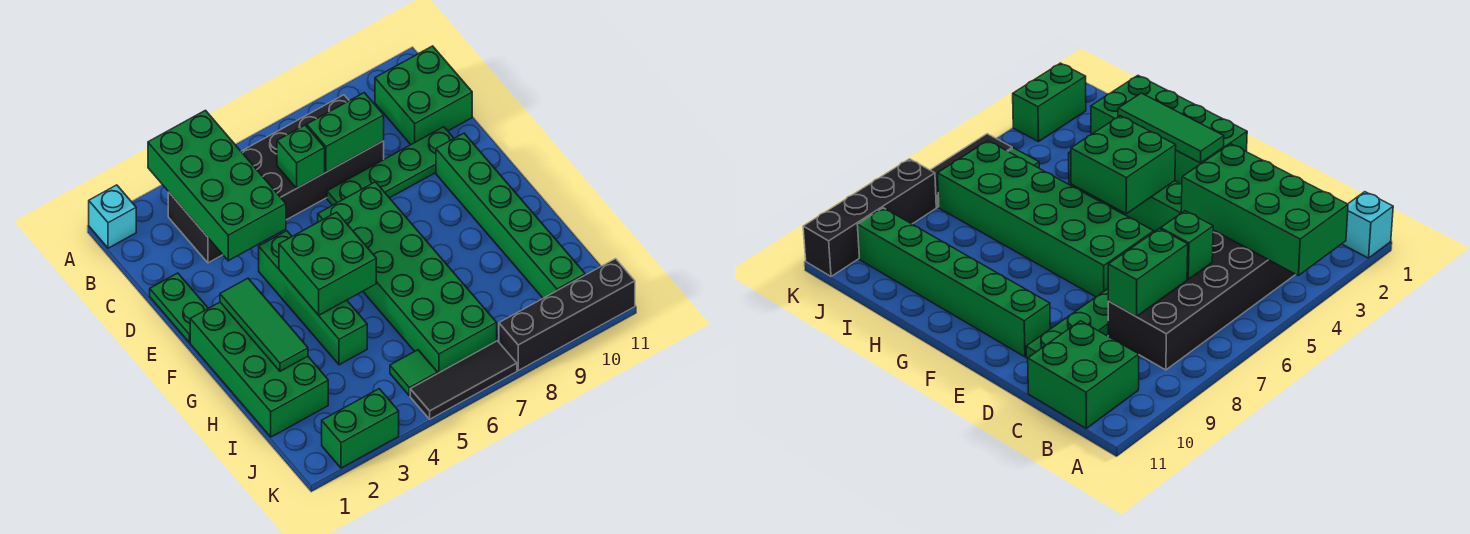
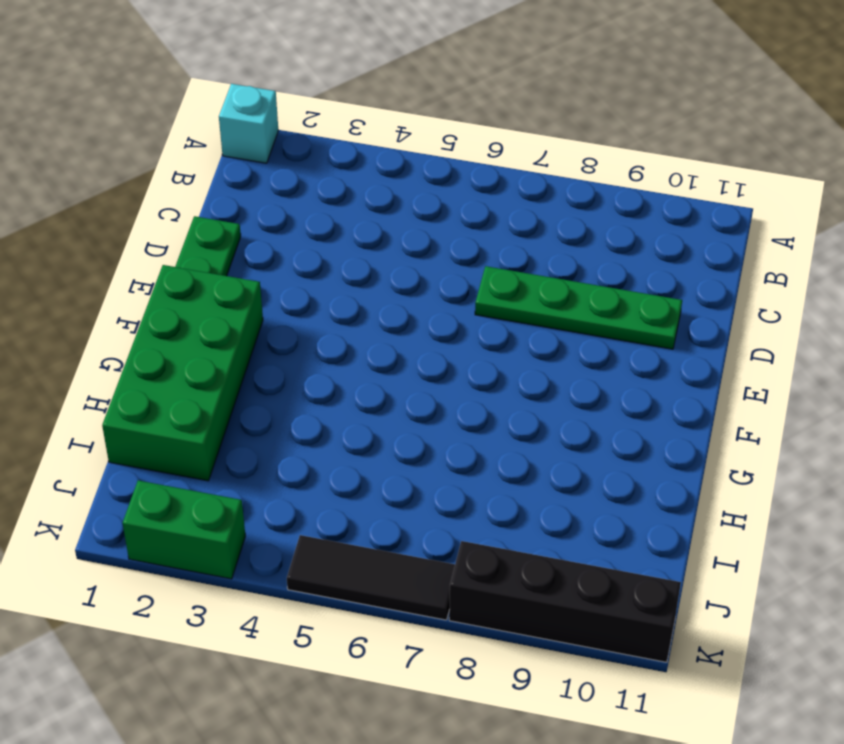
none -> black brick B3:C8 level 1
none -> green brick B10:C11 level 1
none -> green brick E4:H4 level 1

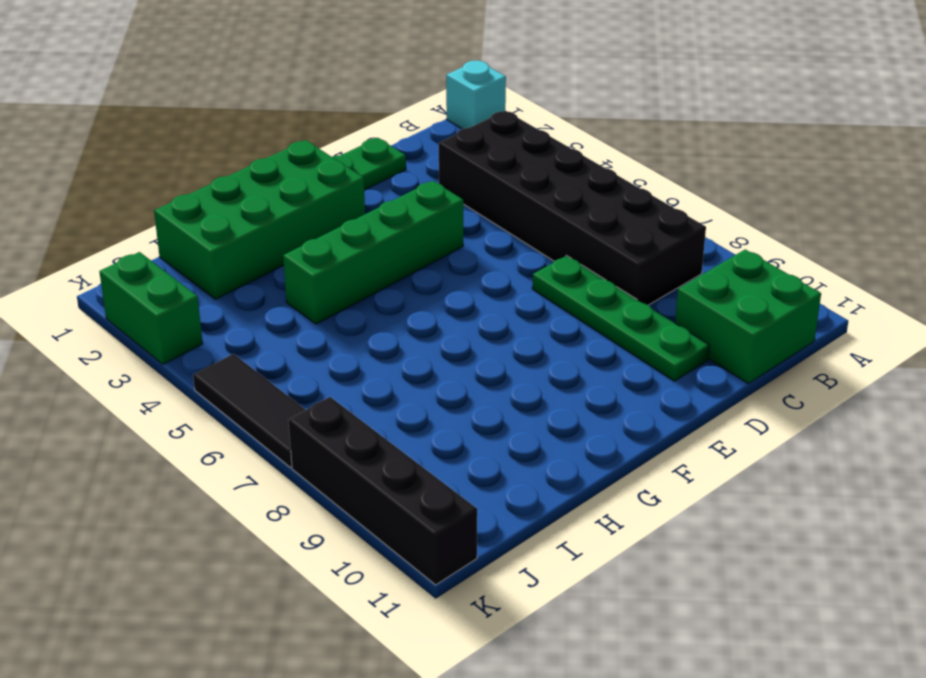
none -> green brick E6:J7 level 1
none -> green brick E10:J10 level 1
none -> green tile J5 level 1

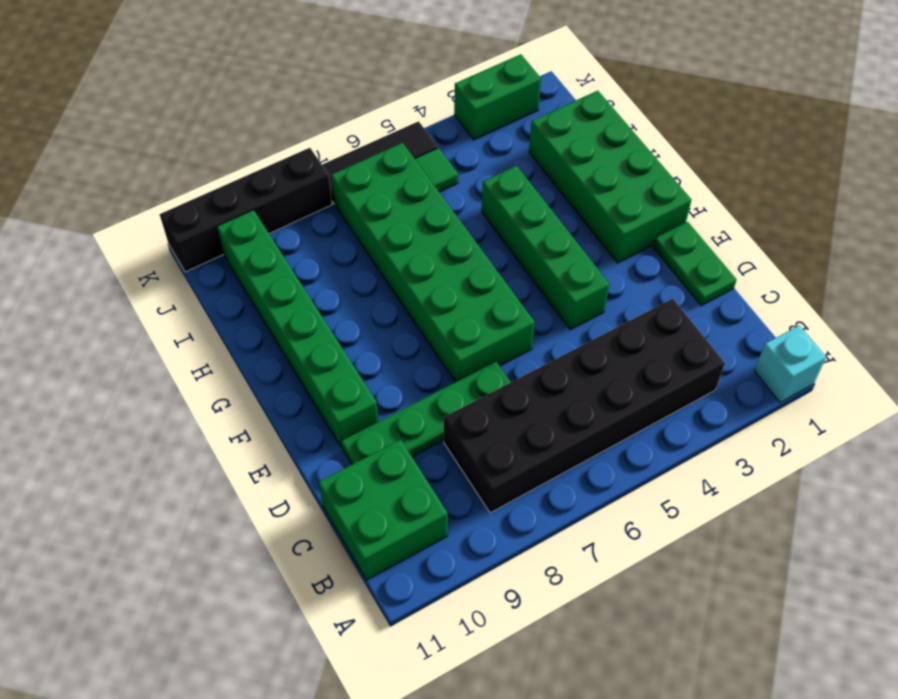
none -> green brick A3:D4 level 2
none -> green brick C6 level 2
none -> green brick C7:C8 level 2

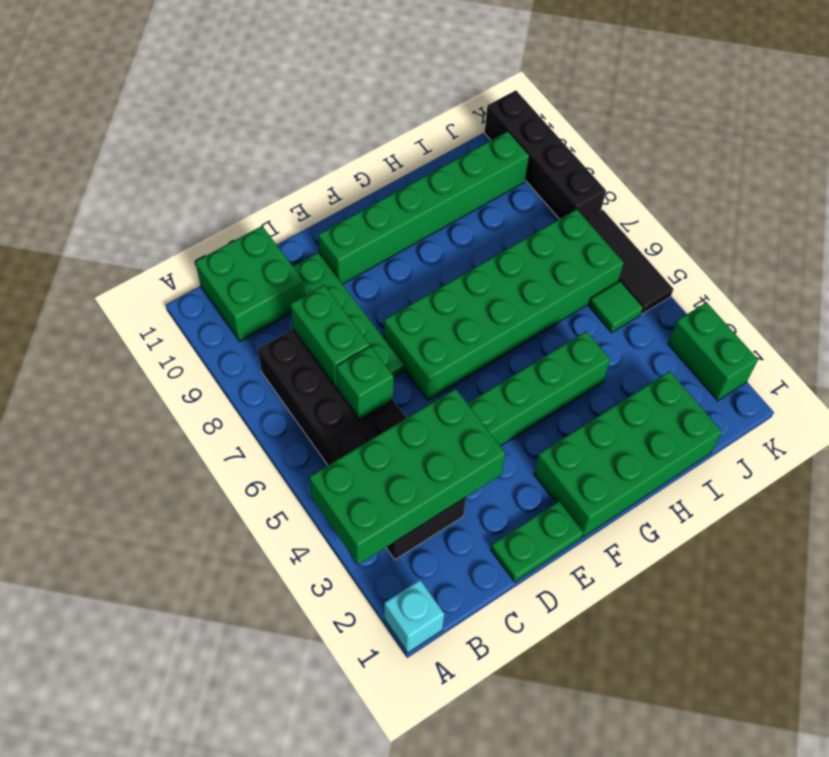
none -> green tile F2:H2 level 2
none -> green brick F4:G5 level 2

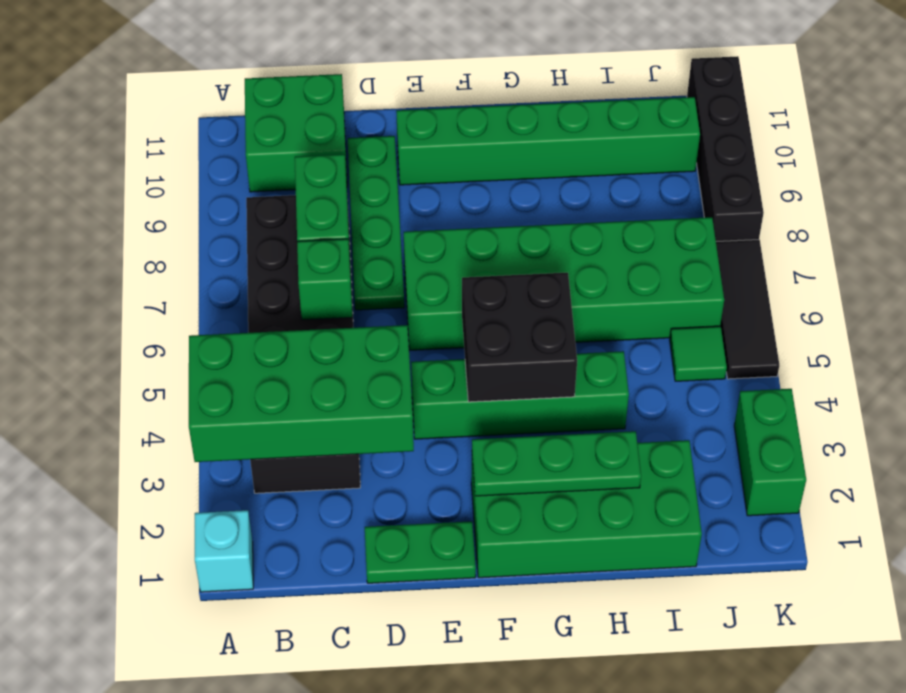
green plate F2:H2 level 2 -> green tile F2:H2 level 2
black brick F4:G5 level 2 -> green brick F4:G5 level 2

